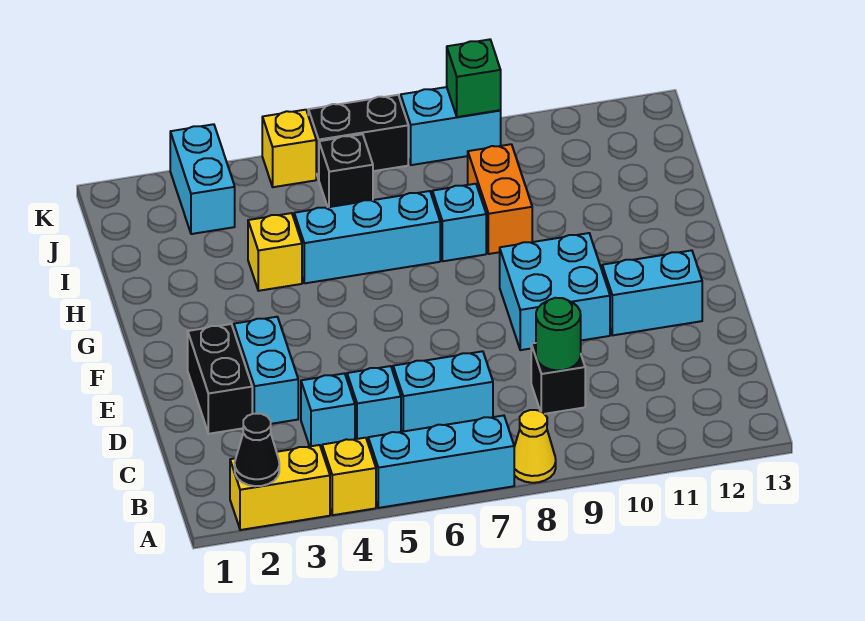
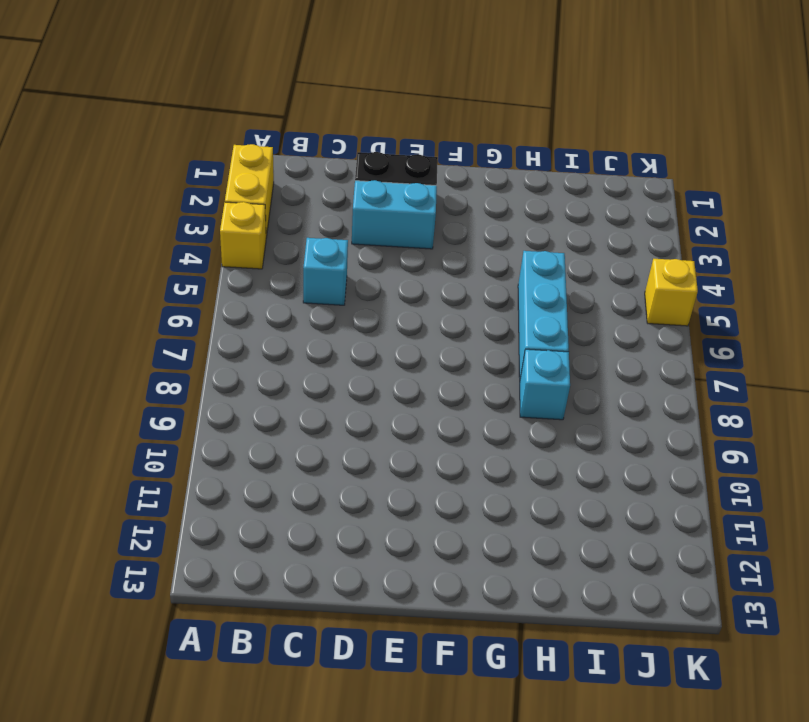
none -> cyan brick A5:A7 level 1
none -> yellow cone A8 level 1
none -> cyan brick C4 level 1

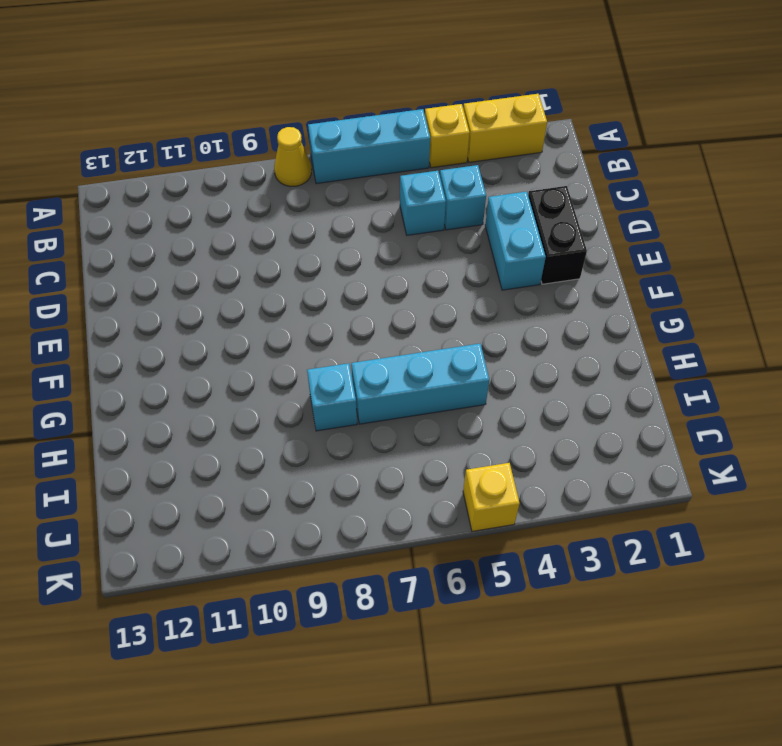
none -> cyan brick C6:C7 level 1
none -> black brick C9 level 1
none -> cyan brick E9:F10 level 1

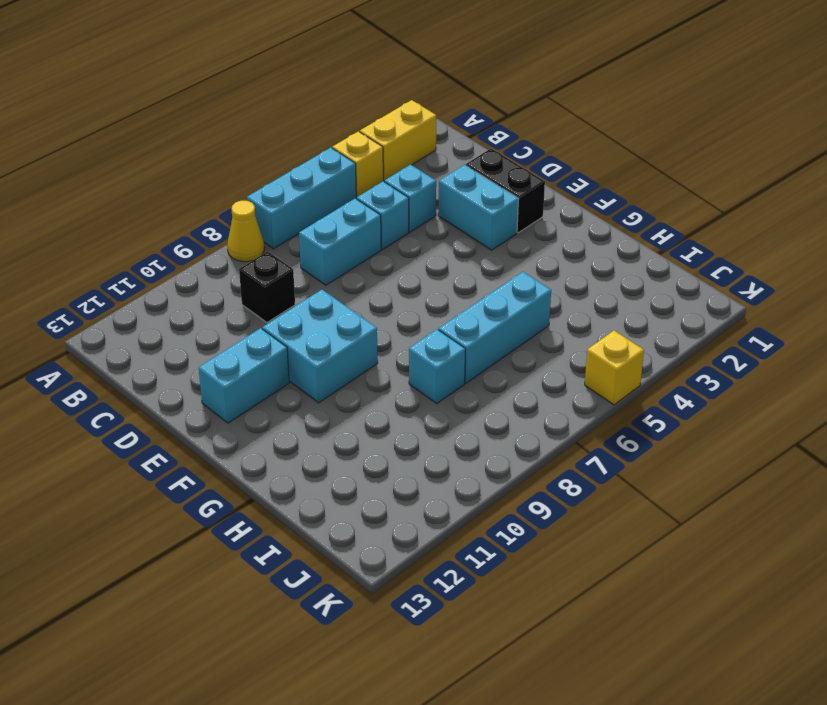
none -> yellow brick H4 level 1
none -> orange brick H9:I9 level 1
none -> cyan brick J3:K3 level 1

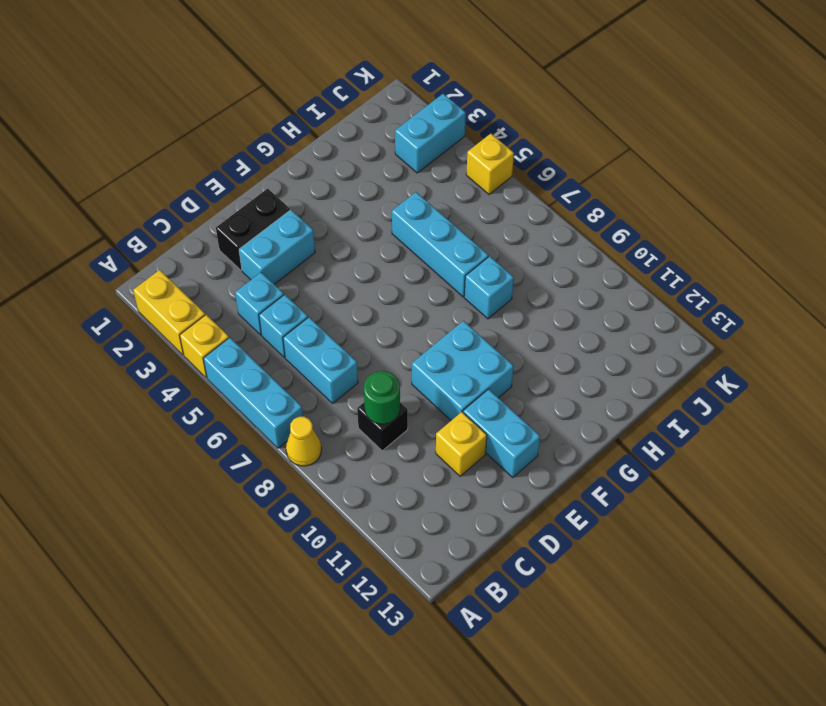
yellow brick D11 level 1 -> yellow brick H4 level 1
none -> orange brick H9:I9 level 1
none -> black brick J6 level 1
none -> black brick K6:K7 level 1

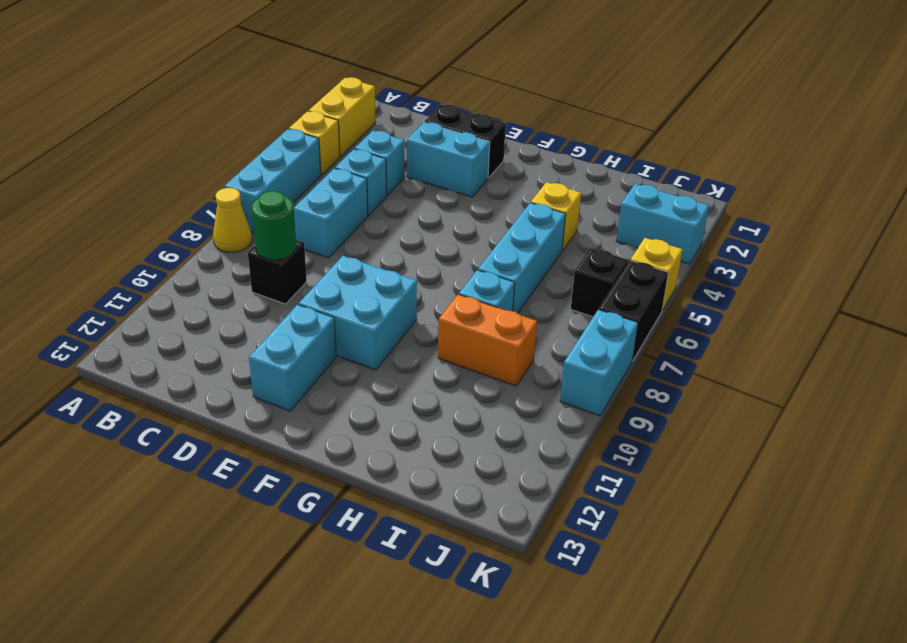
none -> black cone A2 level 2
none -> green brick K9 level 2

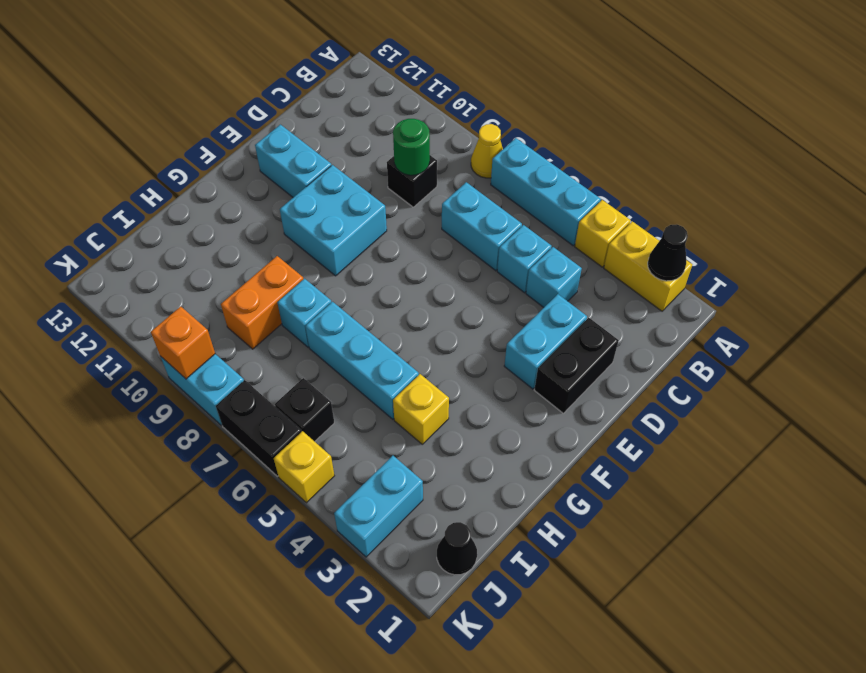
black cone J1 level 1 -> none
orange brick K9 level 2 -> green brick K9 level 2

